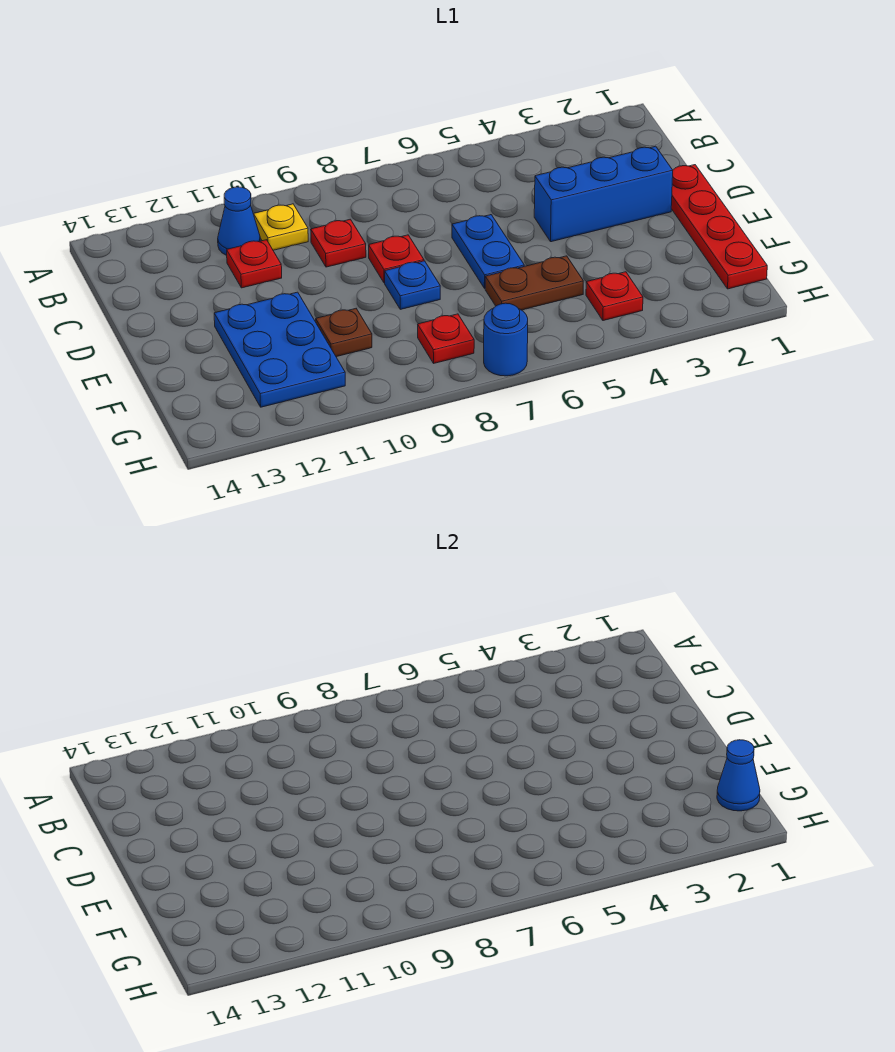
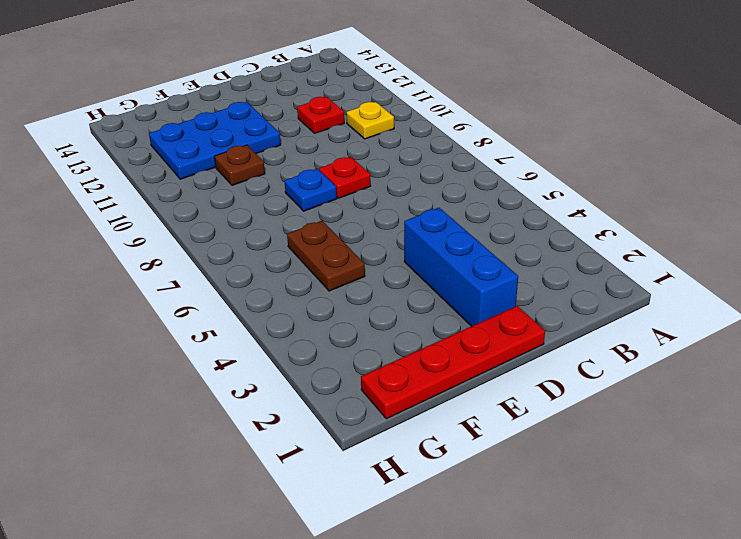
none -> blue cone B11 level 1
none -> red plate C9 level 1
none -> blue plate D6:E6 level 1

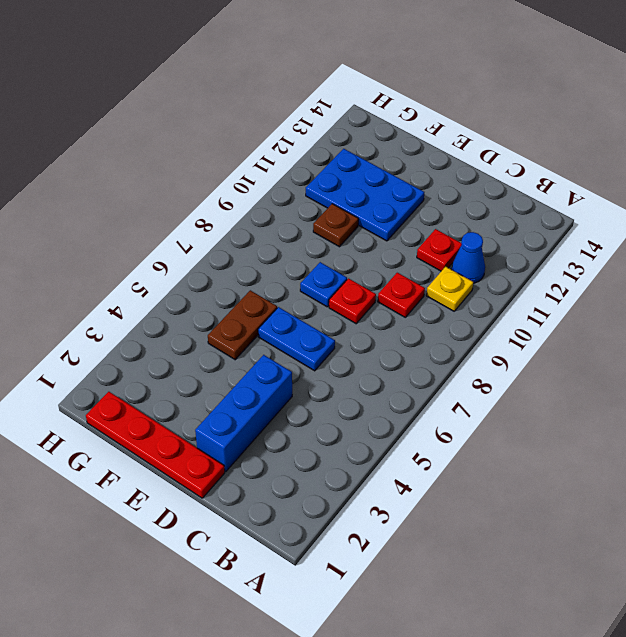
none -> red plate G4 level 1
none -> red plate G8 level 1
none -> blue round brick H7 level 1

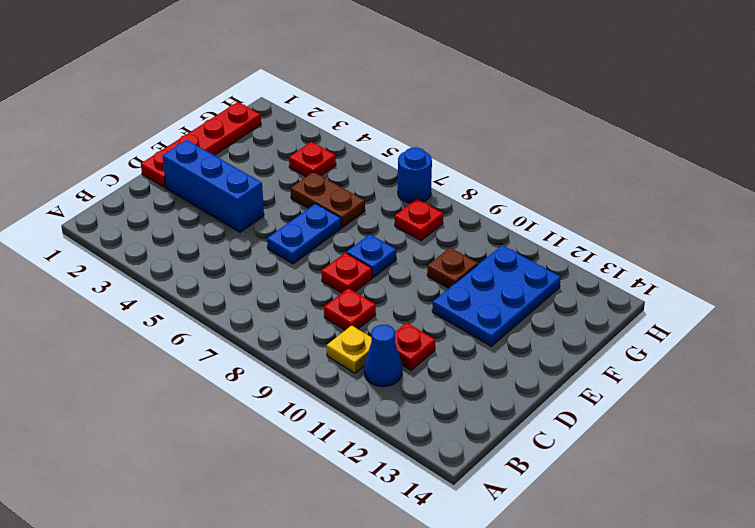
none -> blue cone G1 level 2

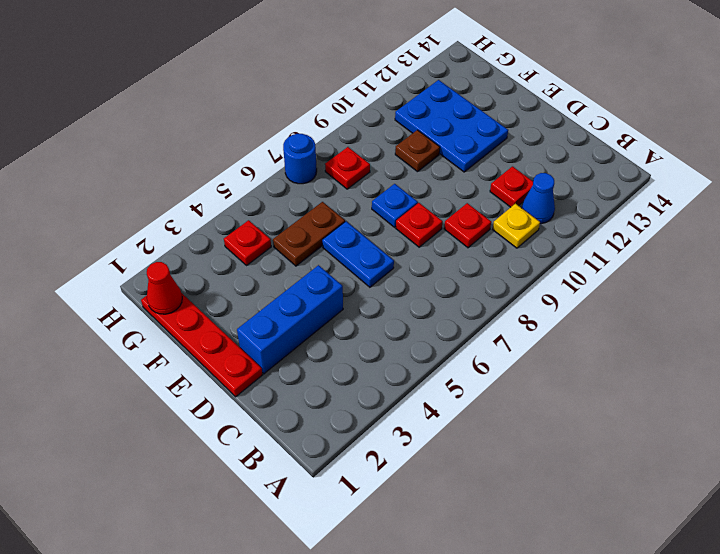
red cone G1 level 2 -> blue cone G1 level 2

